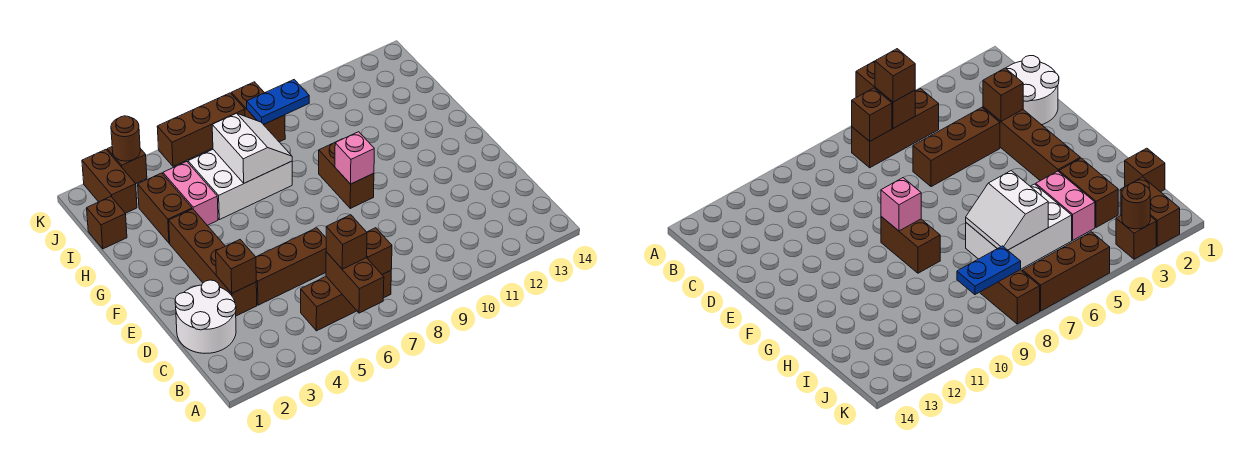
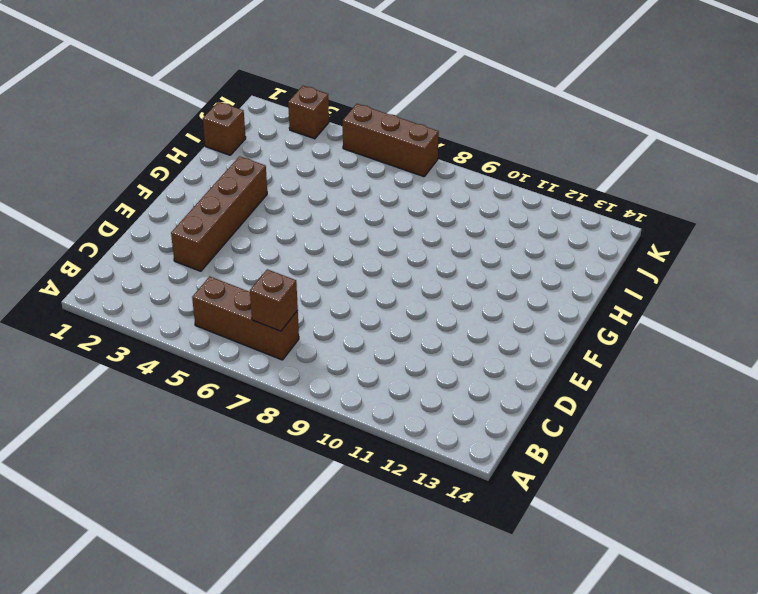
none -> white round brick C1:D2 level 1
none -> brown brick D4:D6 level 1
none -> brown brick F9:G9 level 1

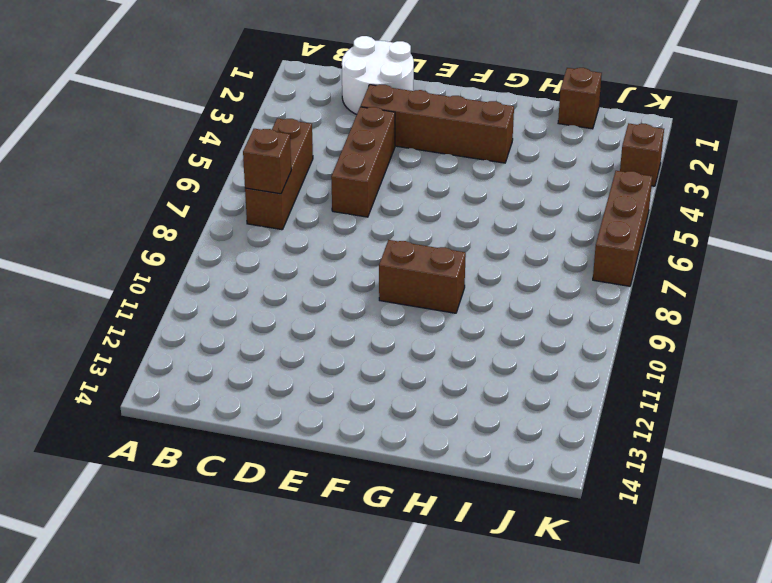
none -> brown brick H3:I3 level 1
none -> pink brick H4:I4 level 1
none -> white brick H5:I7 level 1

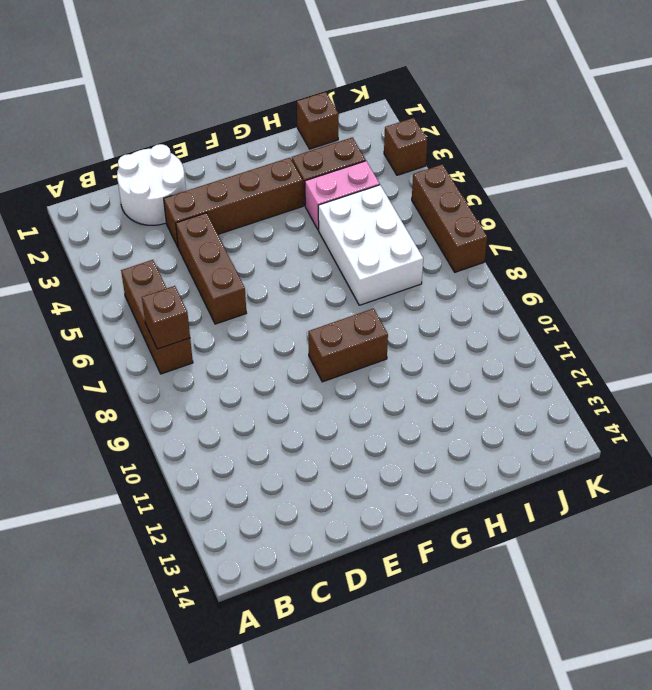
none -> brown brick J2:K2 level 1
none -> brown brick J8:K8 level 1
none -> brown brick A6:B6 level 2

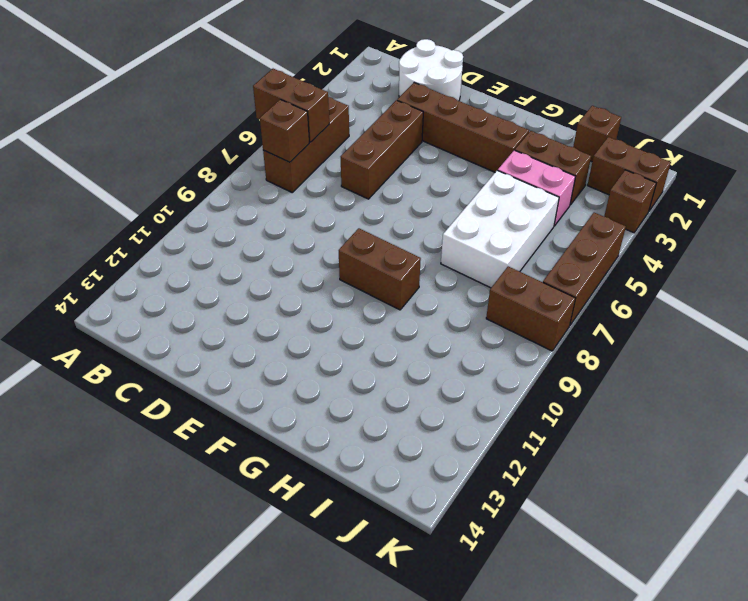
none -> brown brick D3 level 2
none -> pink brick F9 level 2
none -> white slope H6:I7 level 2 top 6

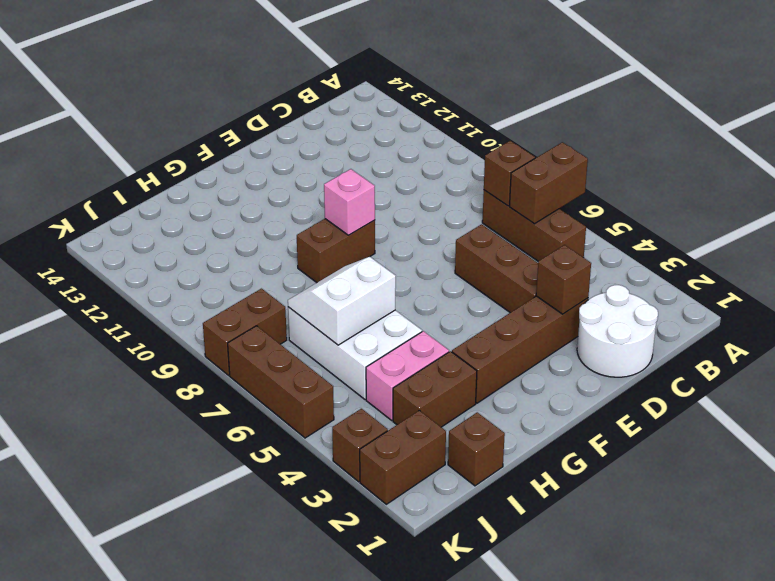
none -> blue plate J8:J9 level 2
none -> brown round brick K3 level 2
none -> brown brick B6 level 3

